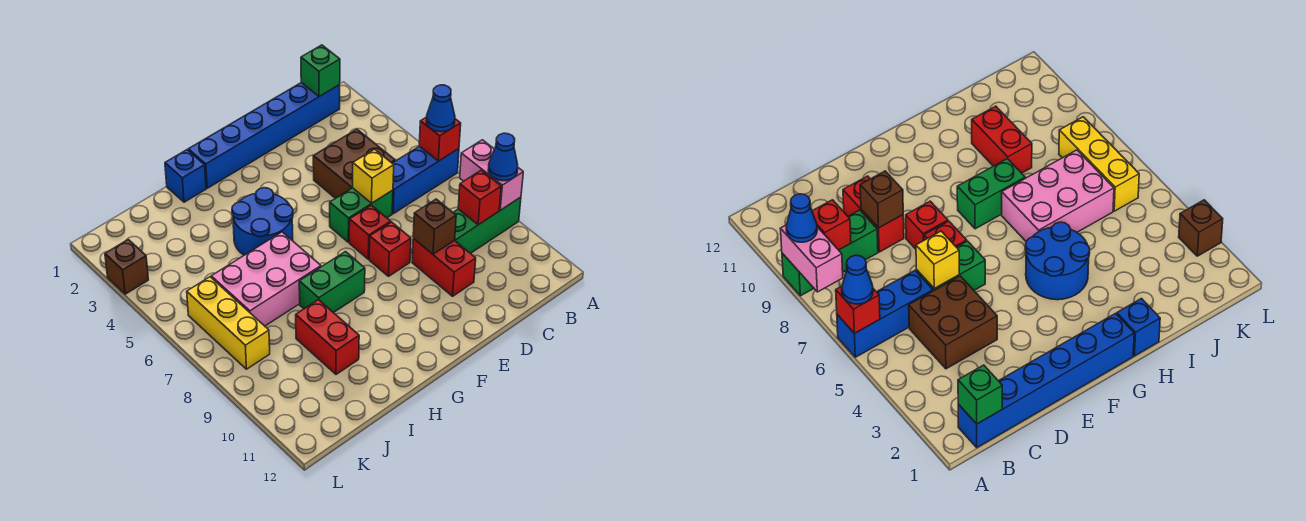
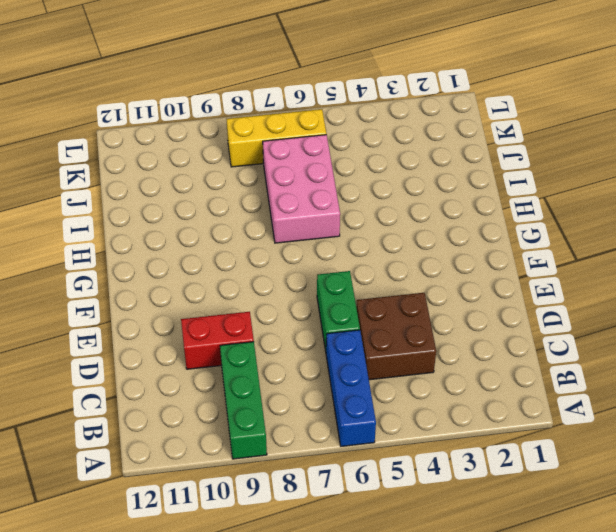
none -> blue brick B1:G1 level 1
none -> red brick E7 level 1
none -> red brick E8 level 1

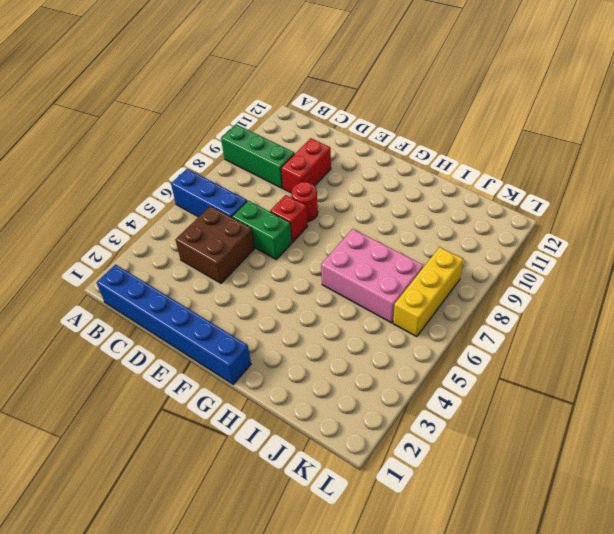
red round brick E8 level 1 -> red brick E8 level 1
none -> blue round brick G4:H5 level 1
none -> green brick G8:H8 level 1
none -> blue brick H1 level 1

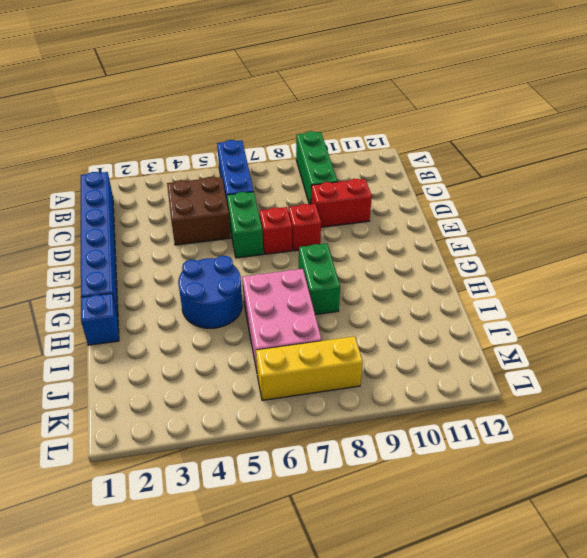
none -> red brick I9:I10 level 1
none -> brown brick L3 level 1
none -> red brick A6 level 2

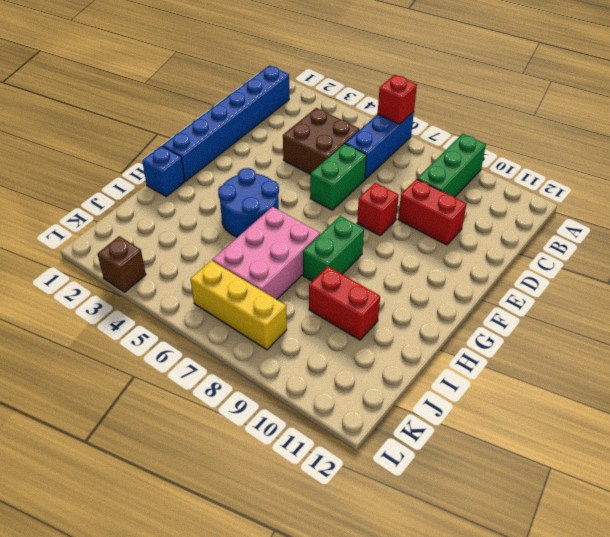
none -> red brick E7 level 1
none -> pink brick A8:A9 level 2
none -> green brick B1 level 2

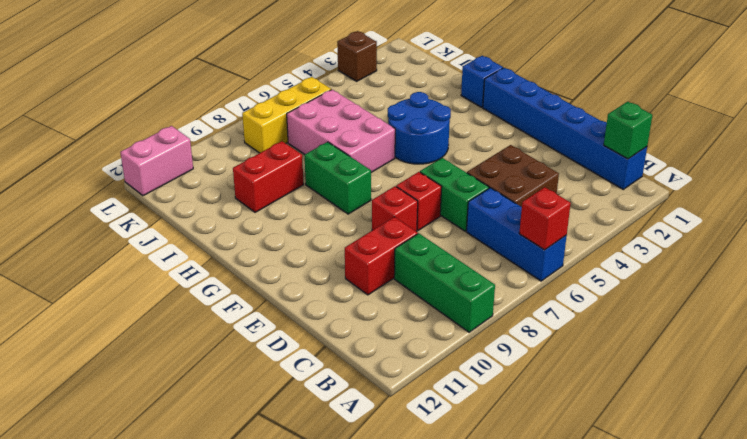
pink brick L11:L12 level 1 -> pink brick A8:A9 level 2
none -> red brick B9 level 2
none -> yellow brick D6 level 2
none -> brown brick D9 level 2

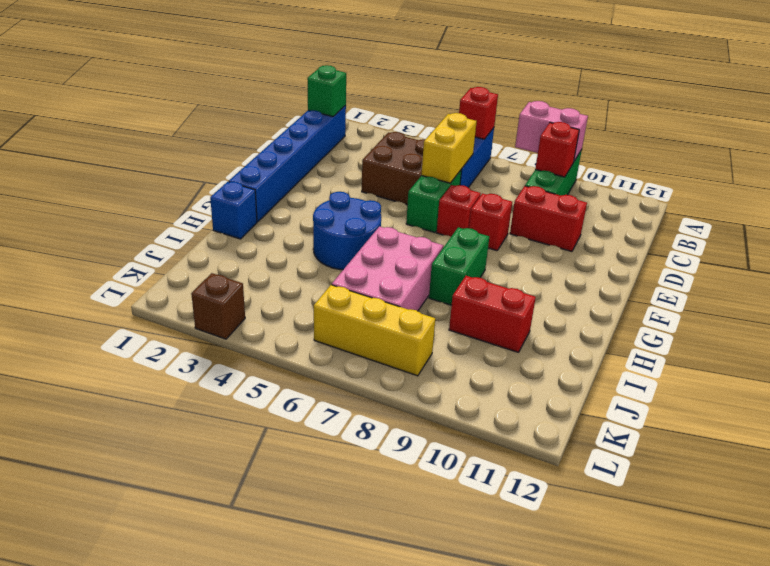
yellow brick C6:D6 level 2 -> yellow brick D6 level 2
none -> brown brick D9 level 2
none -> blue cone A6 level 3
none -> blue cone A9 level 3

